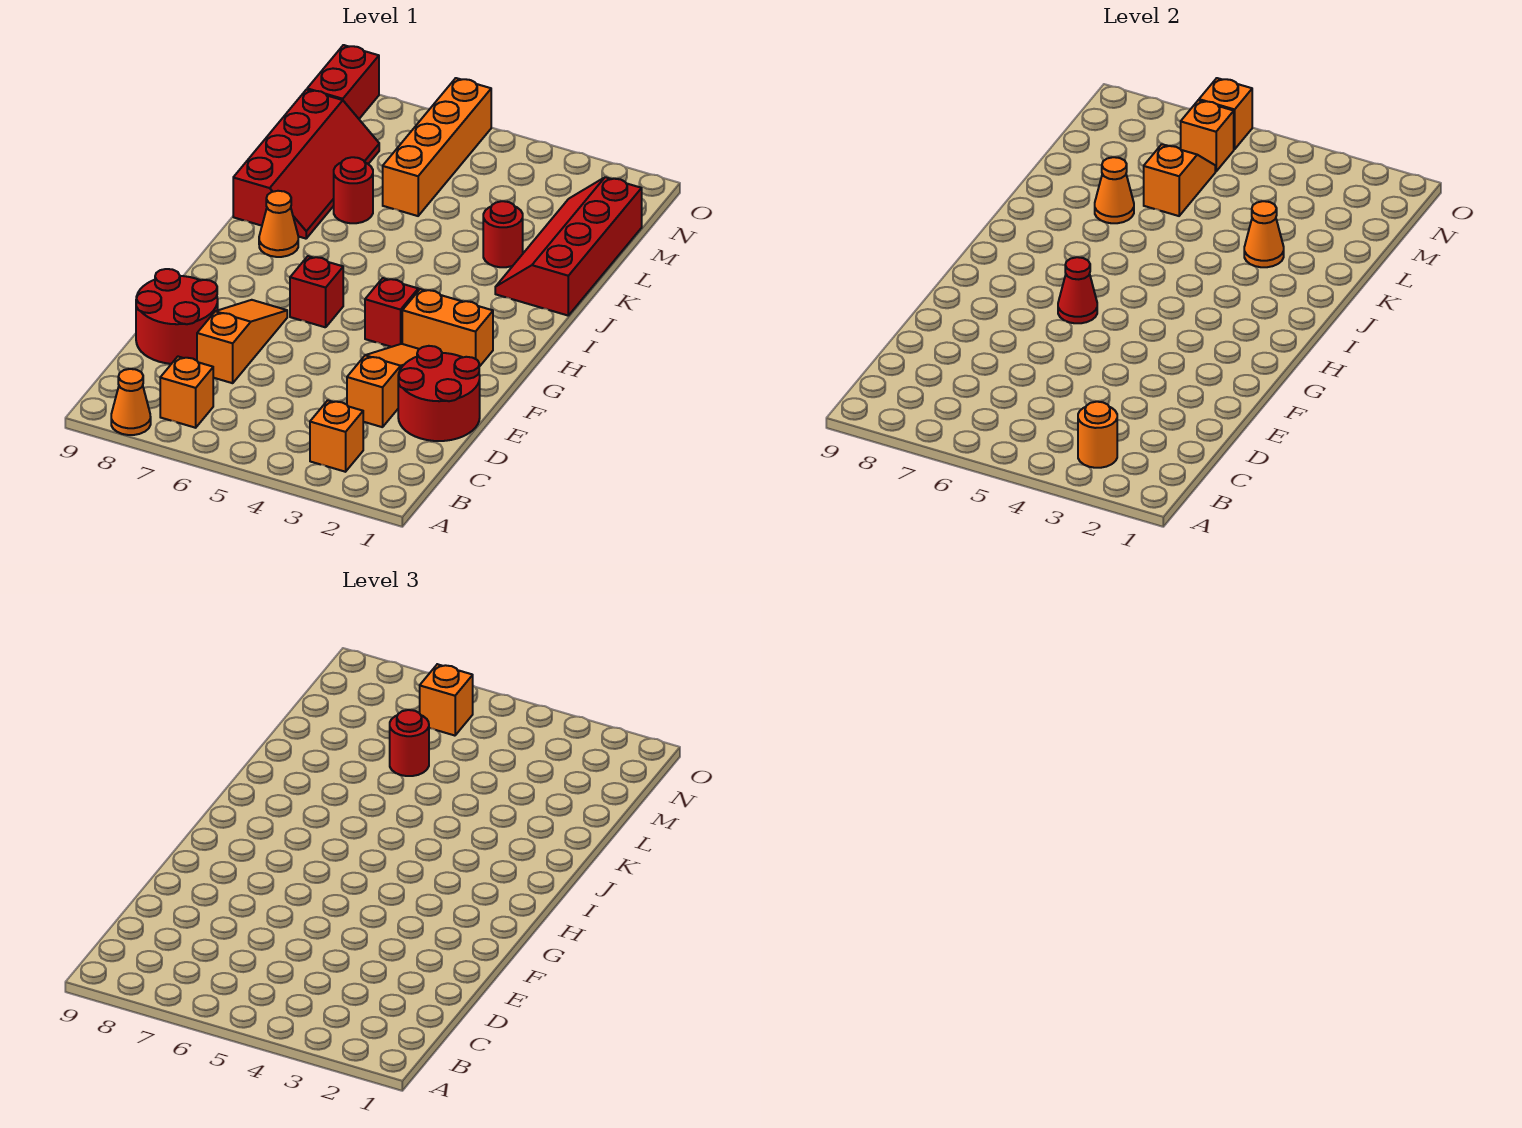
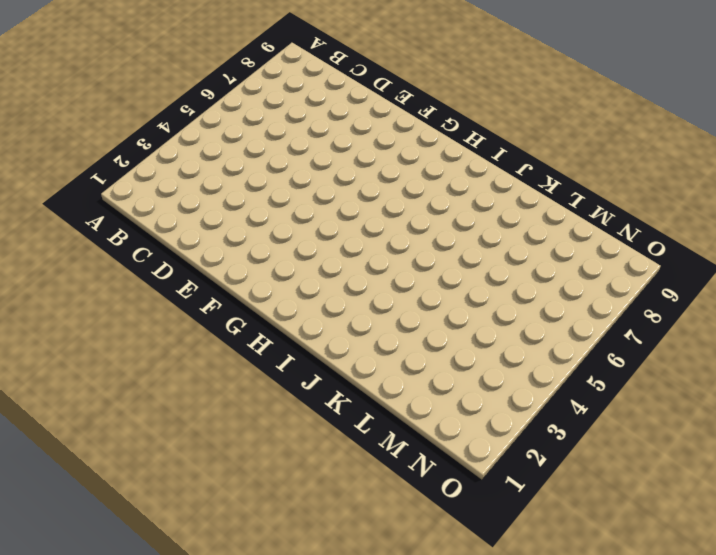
none -> orange cone A8 level 1
none -> orange brick B3 level 1
none -> orange brick B7 level 1

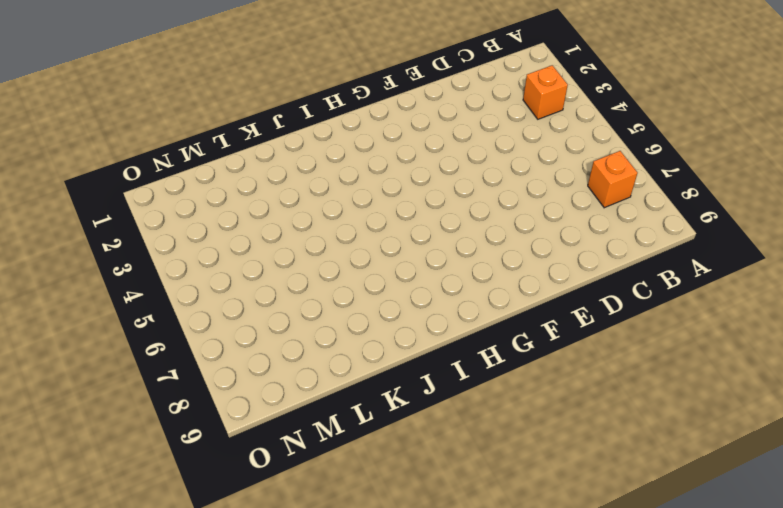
none -> orange cone A8 level 1
none -> red round brick D1:E2 level 1
none -> orange slope D3:F3 level 1 top D

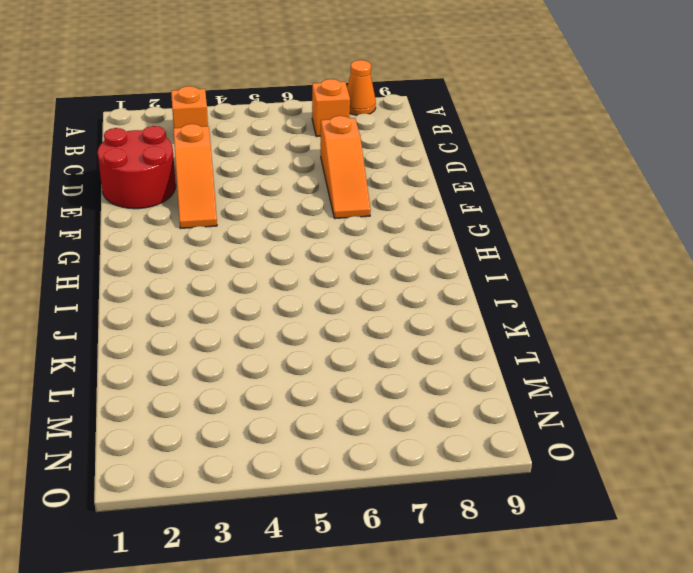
none -> red round brick D8:E9 level 1
none -> orange brick G2:G3 level 1
none -> red brick G4 level 1

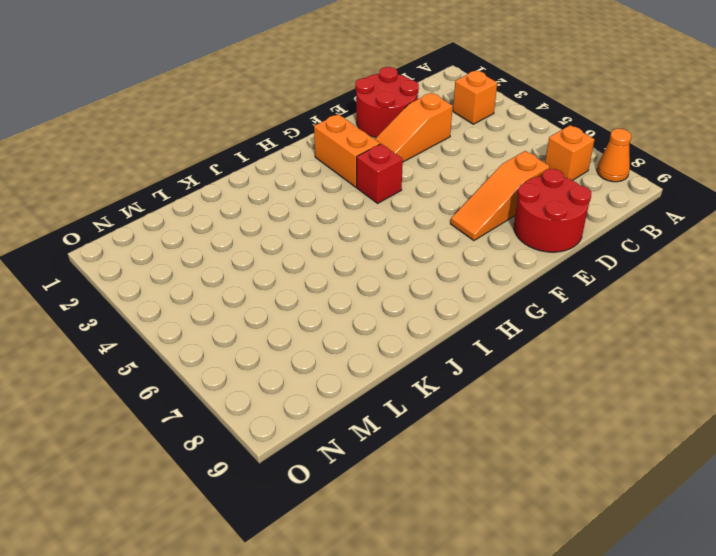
none -> red brick G6 level 1
none -> orange cone I8 level 1
none -> red slope J1:M2 level 1 top 1

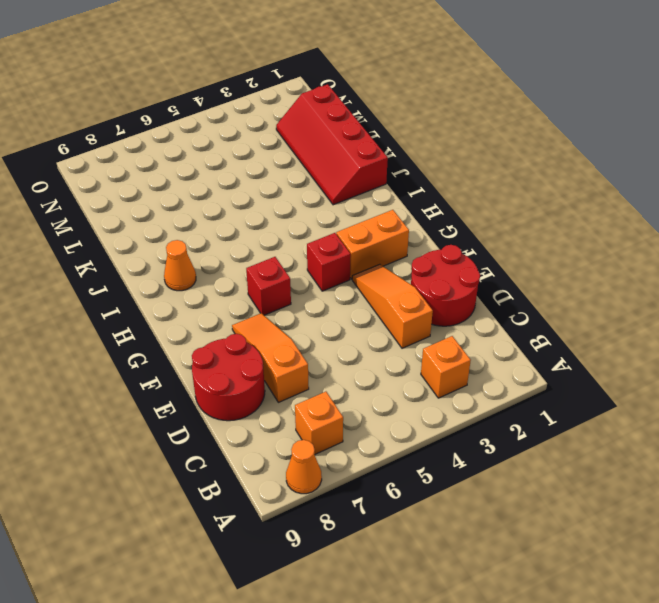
none -> red slope J8:M9 level 1 top 9
none -> red round brick K3 level 1
none -> red round brick K7 level 1

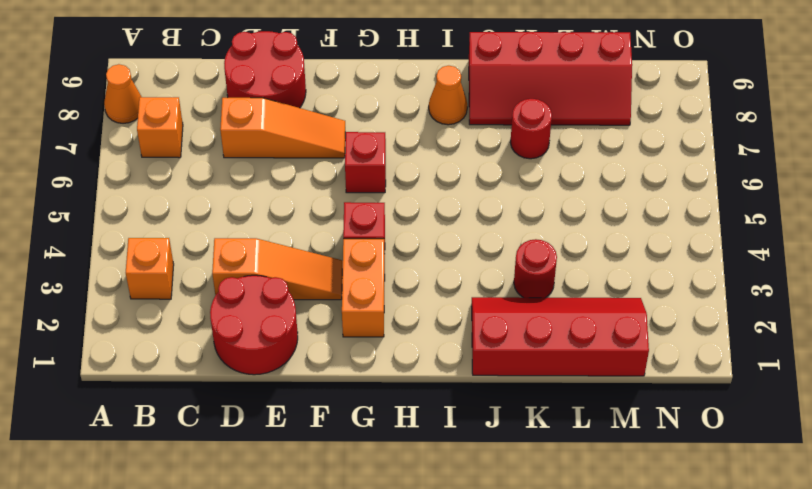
none -> orange brick L6:O6 level 1
none -> red brick N9:O9 level 1
none -> orange round brick B3 level 2

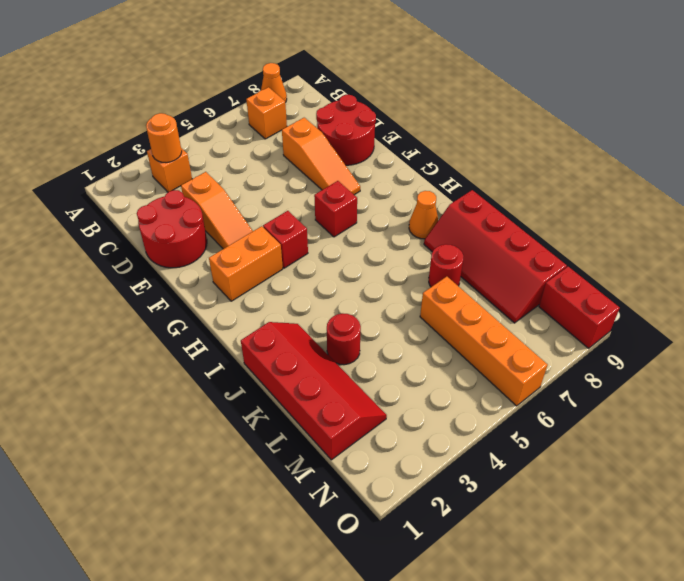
none -> red cone G6 level 2
none -> orange cone K3 level 2
none -> orange cone K7 level 2

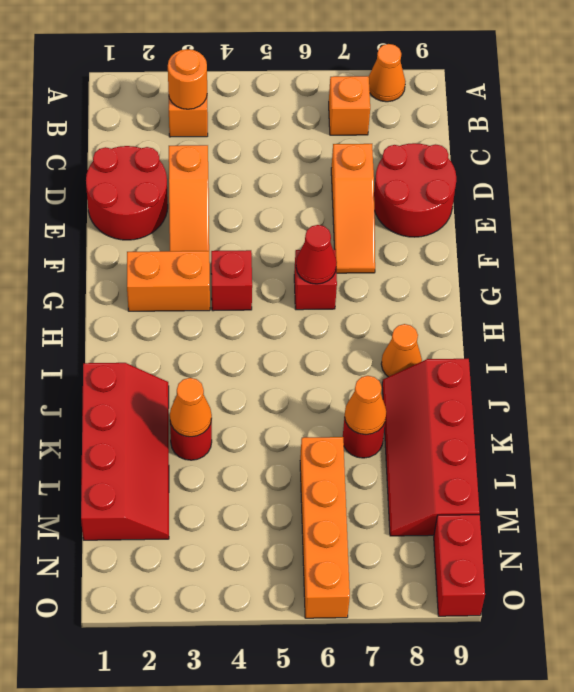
none -> orange slope L6:M6 level 2 top L
none -> orange brick N6 level 2
none -> orange brick O6 level 2

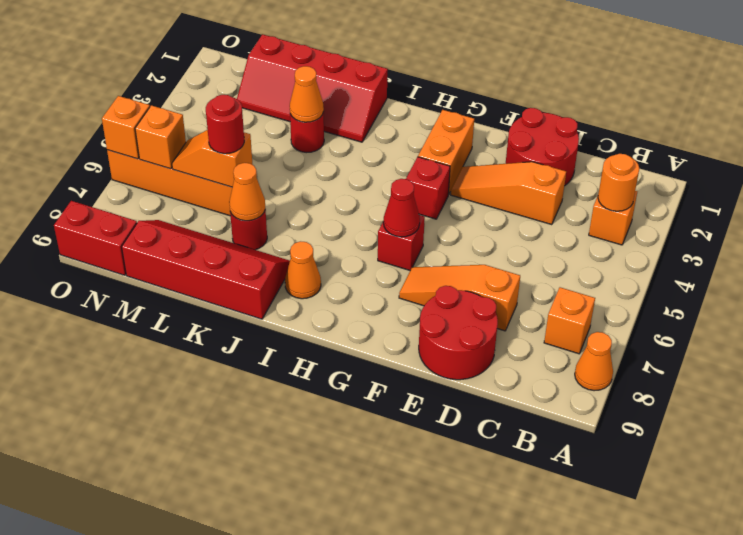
none -> orange brick N6 level 3

